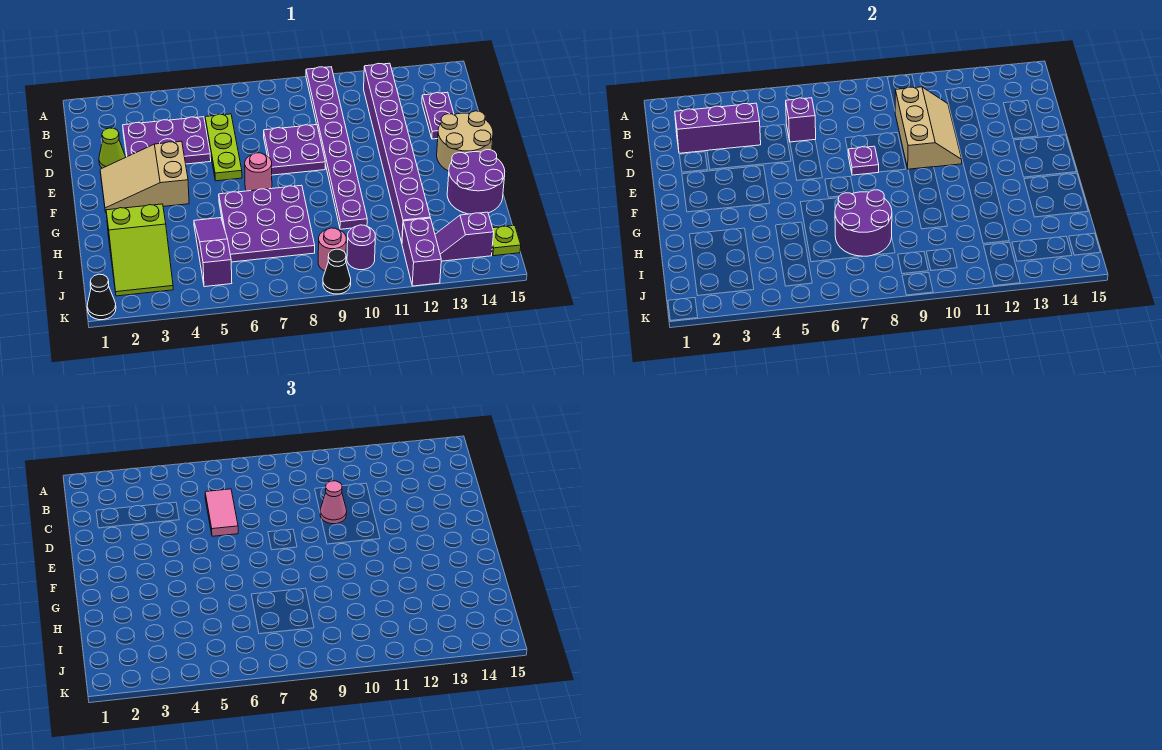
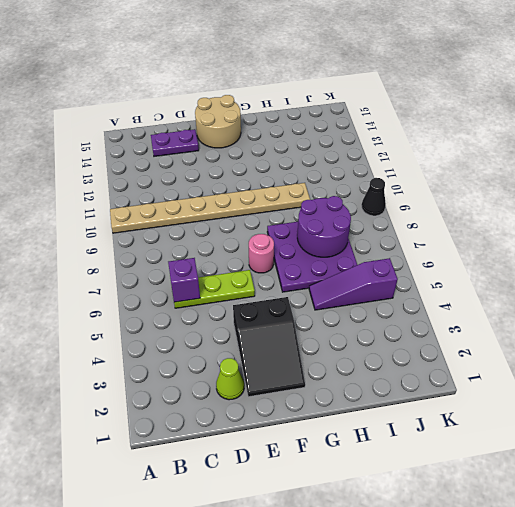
tan plate A10:H10 level 1 -> purple plate A10:H10 level 1
black slope E2:F4 level 1 top 4 -> tan slope E2:F4 level 1 top 4
none -> purple brick B12:I12 level 1
none -> purple plate C3:D5 level 1
none -> purple plate D8:E9 level 1

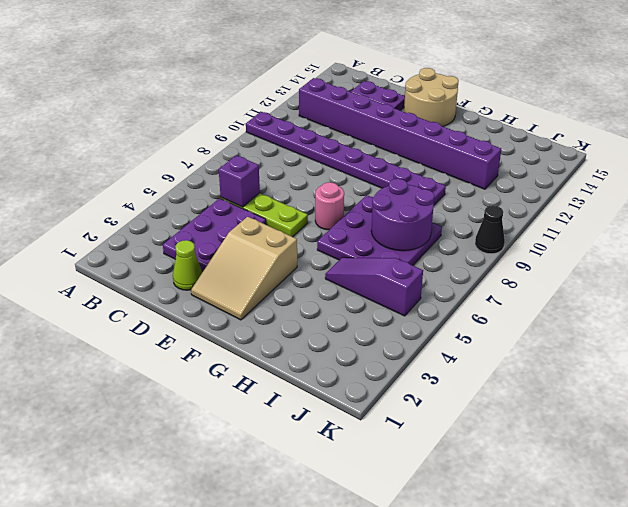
none -> purple plate D8:E9 level 1
none -> purple round brick G14:H15 level 1
none -> lime slope H2:J3 level 1 top H

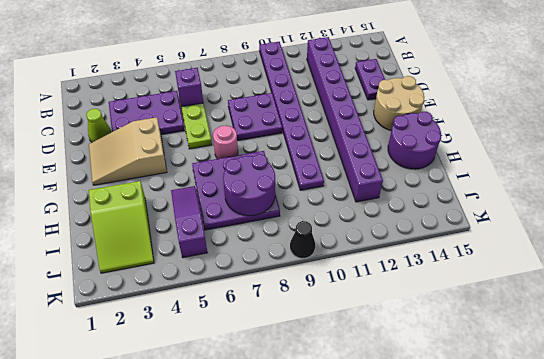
none -> pink round brick J9 level 1
none -> purple round brick J10 level 1
none -> purple brick J12:K12 level 1

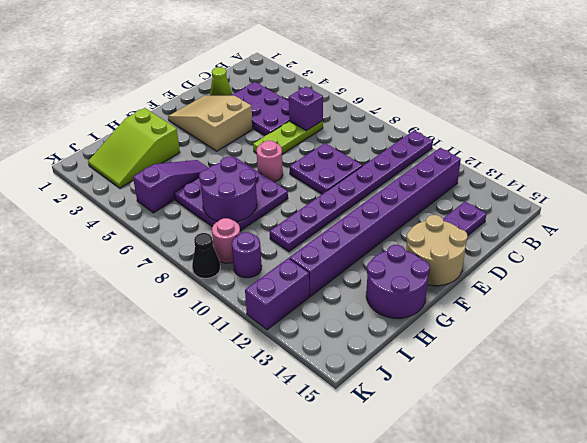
none -> purple slope J13:J14 level 1 top 14
none -> lime plate J15 level 1
none -> black cone K1 level 1

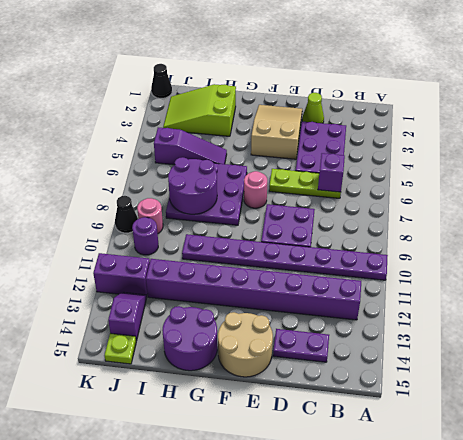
none -> purple brick C2:C4 level 2
none -> tan slope C10:E11 level 2 top 10
none -> purple plate E8 level 2

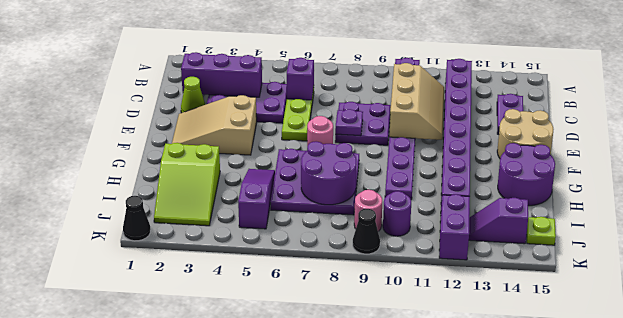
none -> pink tile C6:D6 level 3
none -> pink cone D10 level 3

